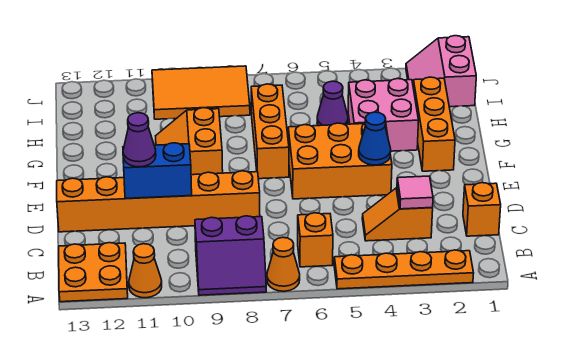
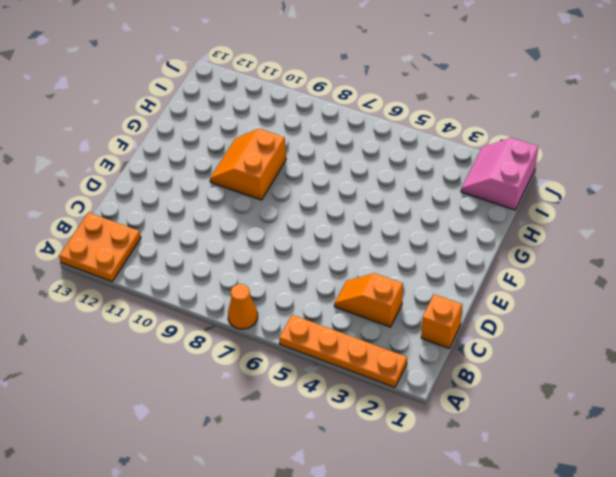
none -> purple slope A8:B9 level 1 top B
none -> orange cone A11 level 1
none -> orange brick B6 level 1

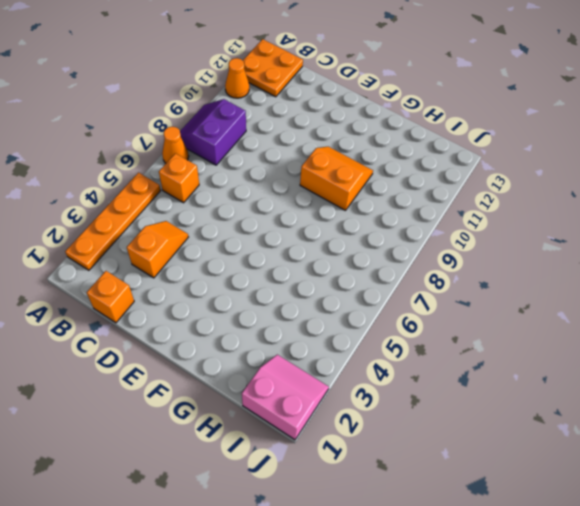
none -> orange brick D8:D13 level 1
none -> orange brick E4:F6 level 1
none -> orange brick F2:H2 level 1

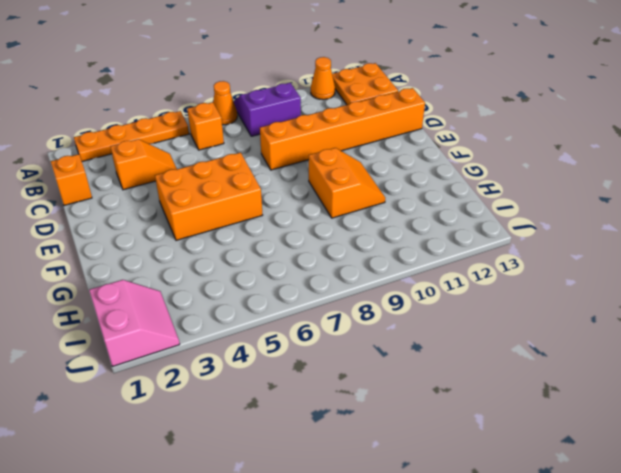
none -> orange brick F2:H2 level 1
none -> orange brick F7:H7 level 1
none -> pink brick G3:H4 level 1

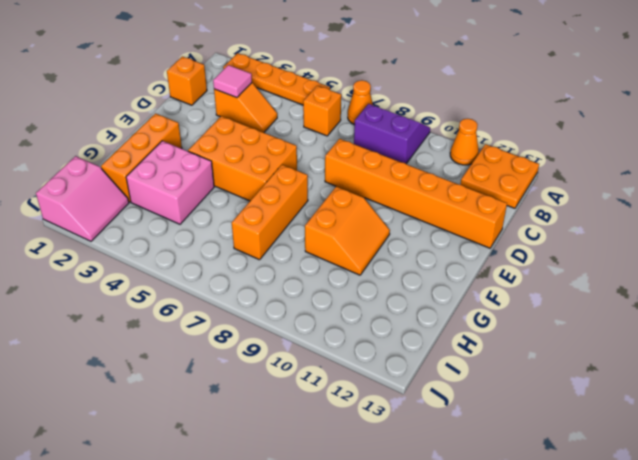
none -> purple cone H5 level 1
none -> orange tile I8:J10 level 1
none -> blue brick D10:D11 level 2

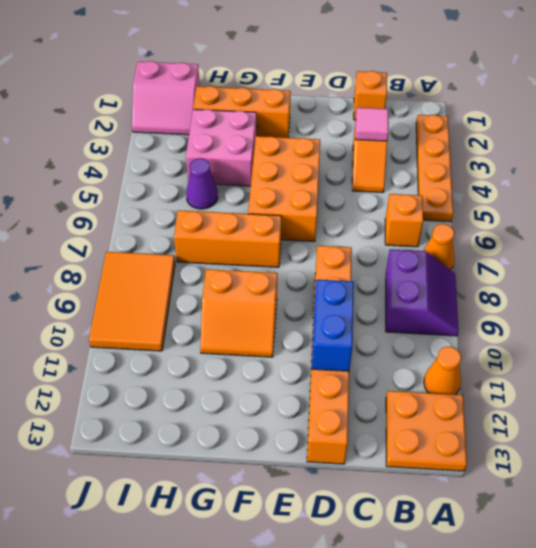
none -> blue cone E4 level 2
none -> purple cone D11 level 3

